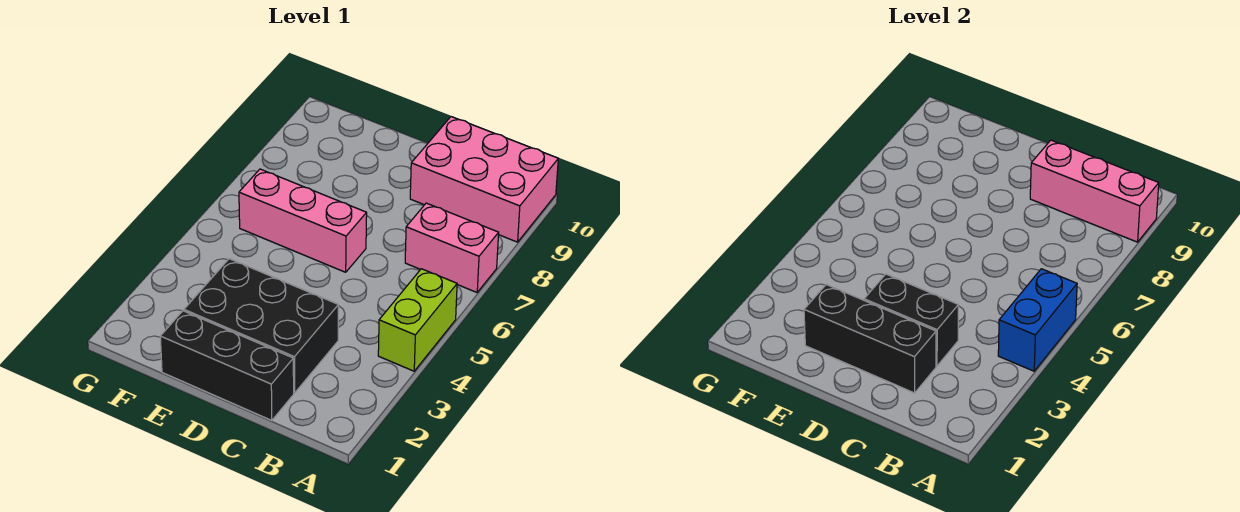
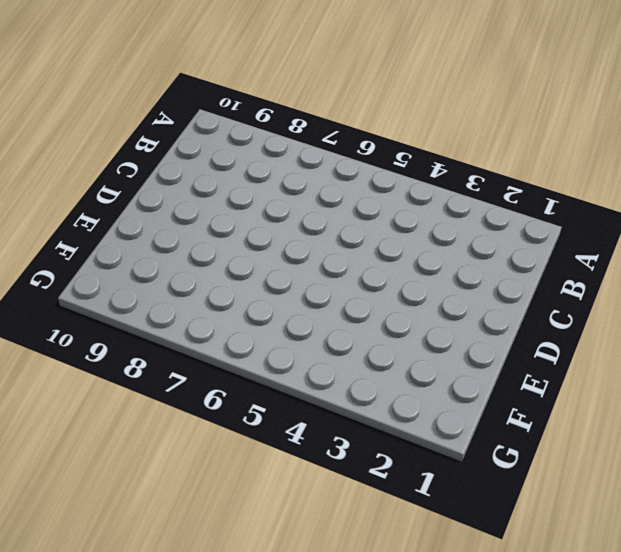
none -> lime brick A4:A5 level 1
none -> pink brick A7:B7 level 1

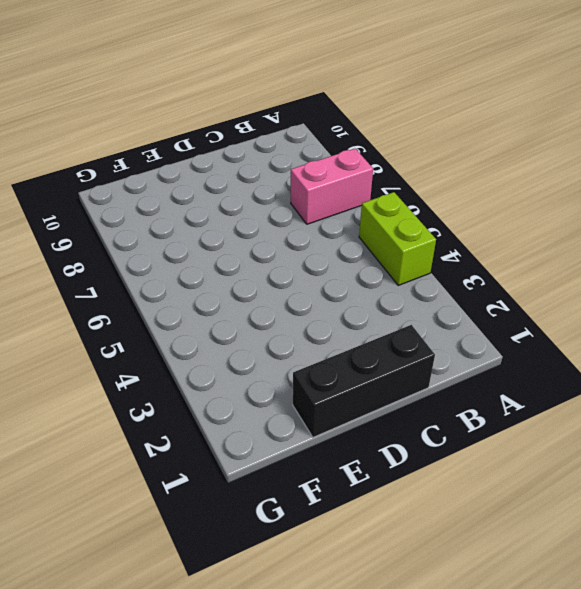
none -> pink brick A9:C10 level 1
none -> black brick C2:E3 level 1

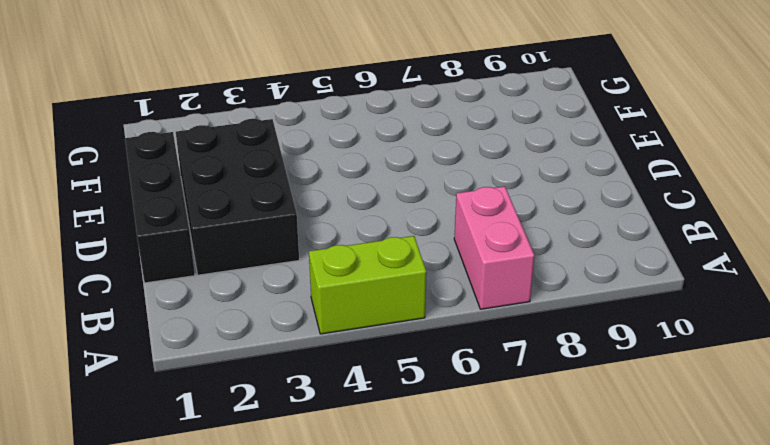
none -> pink brick A9:C10 level 1
none -> pink brick D6:F6 level 1

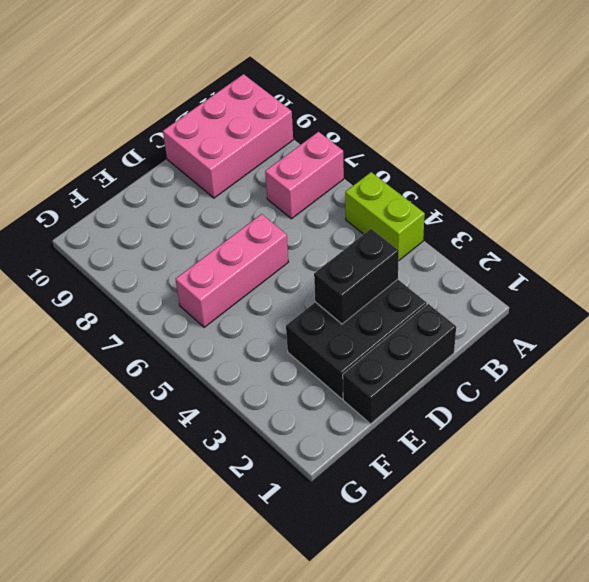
none -> blue brick A4:A5 level 2
none -> pink brick A9:C9 level 2

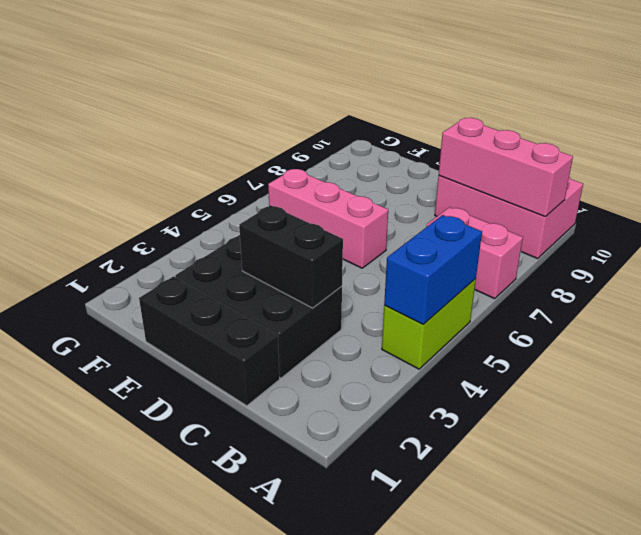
none -> black brick C2:E2 level 2

